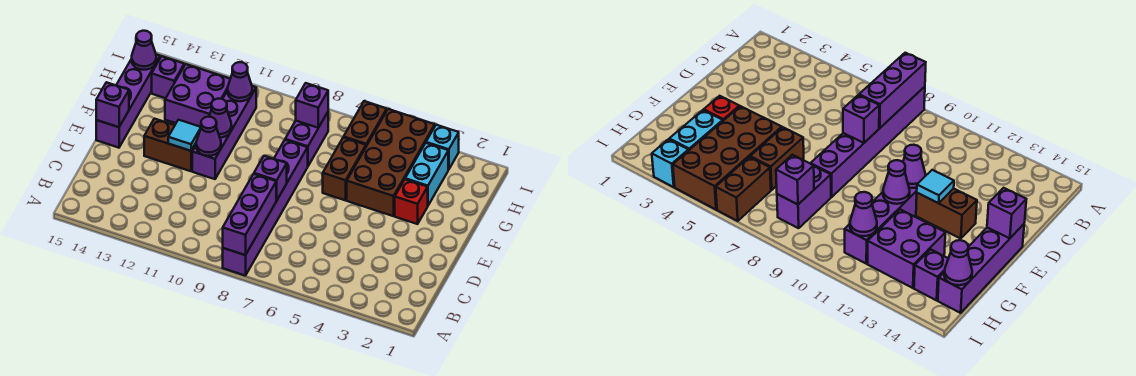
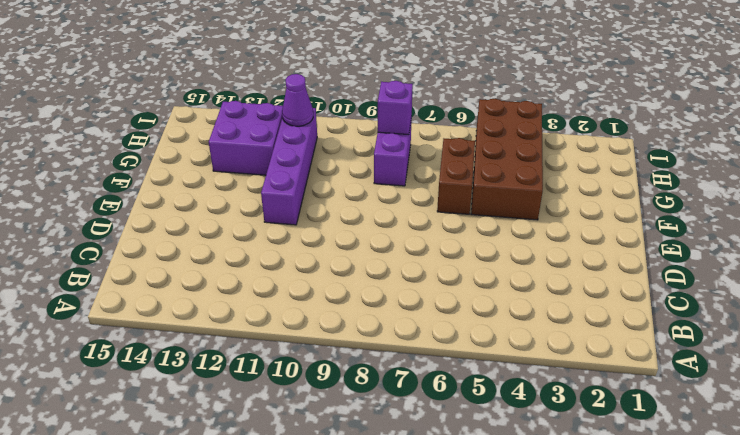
none -> purple brick A8:F8 level 1
none -> brown brick E12:E13 level 1
none -> purple brick E15:H15 level 1

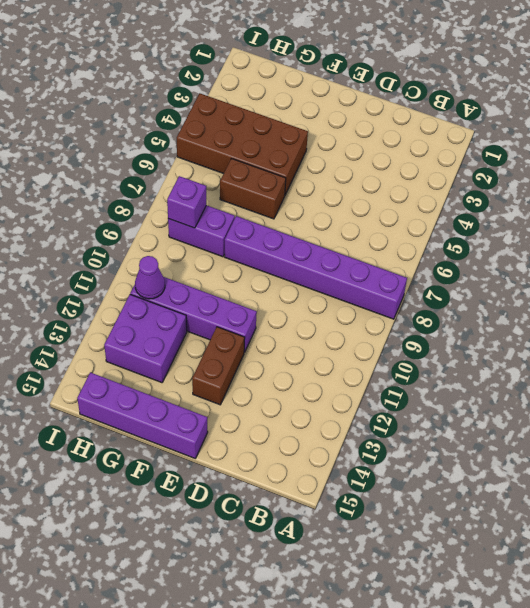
none -> red brick F3 level 1
none -> cyan brick G3:H3 level 1
none -> brown brick H6:I6 level 1

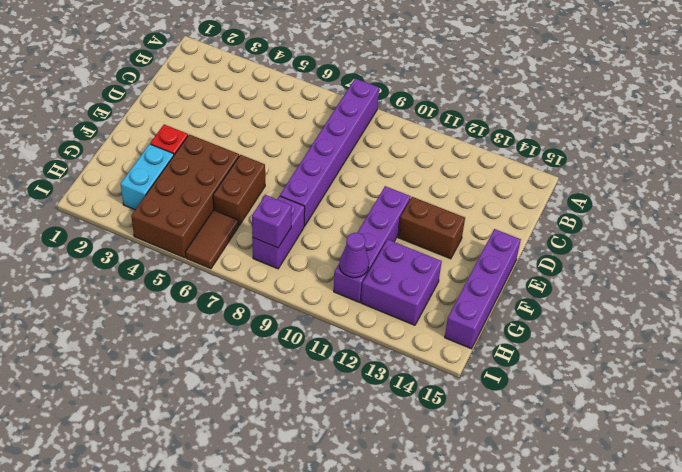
brown tile H6:I6 level 1 -> brown brick H6:I6 level 1
none -> purple brick H14 level 1
none -> cyan brick I3 level 1
none -> purple brick A8:C8 level 2

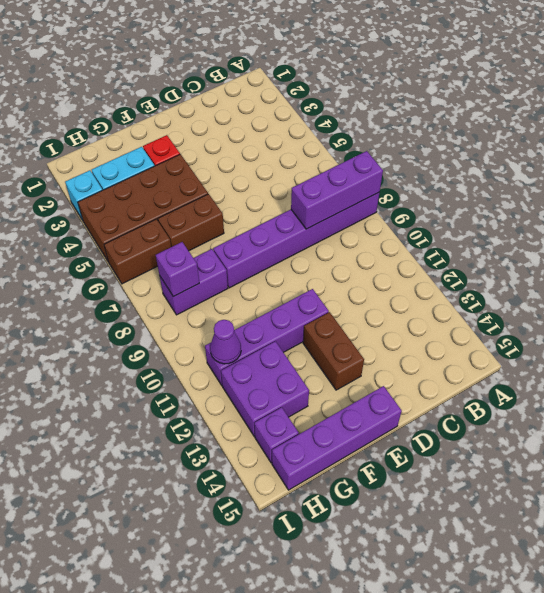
none -> purple brick D8 level 2
none -> purple cone E11 level 2
none -> cyan tile E12 level 2

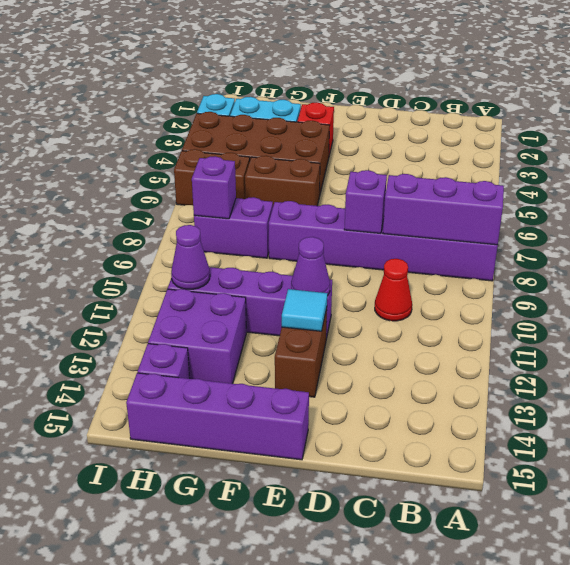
red cone C10 level 1 -> none
none -> purple brick E15 level 2
none -> purple cone F11 level 2
none -> purple cone H15 level 2

